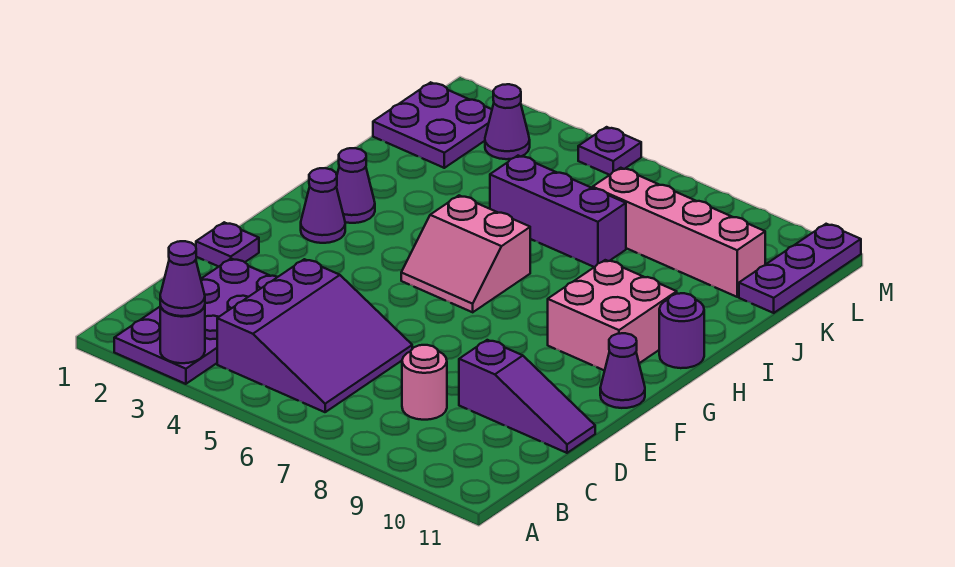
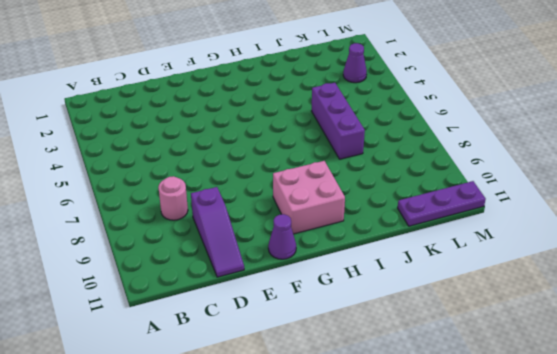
none -> purple plate A2:D3 level 1
none -> purple slope B4:D6 level 1 top 4
none -> purple plate E1 level 1

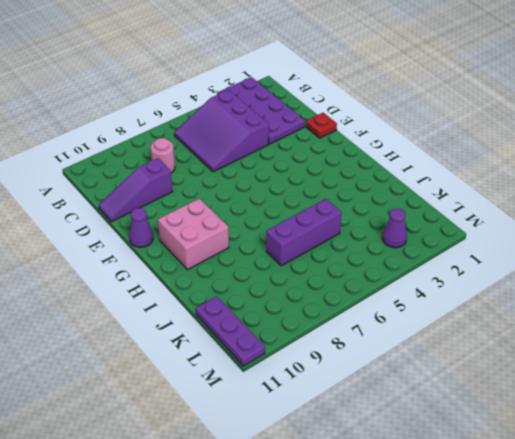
red plate E1 level 1 -> purple plate E1 level 1
none -> purple cone G2 level 1
none -> pink slope G5:H6 level 1 top H
none -> purple cone H2 level 1

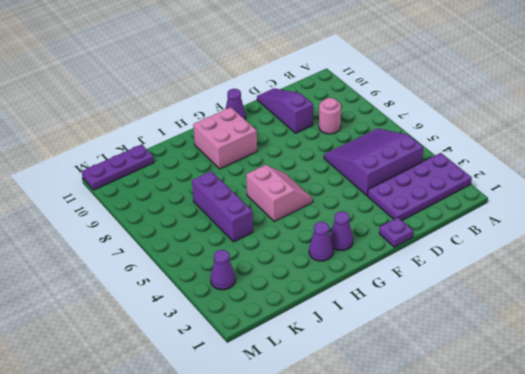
none -> purple round brick H11 level 1
none -> purple plate K1:L2 level 1
none -> pink brick K7:K10 level 1

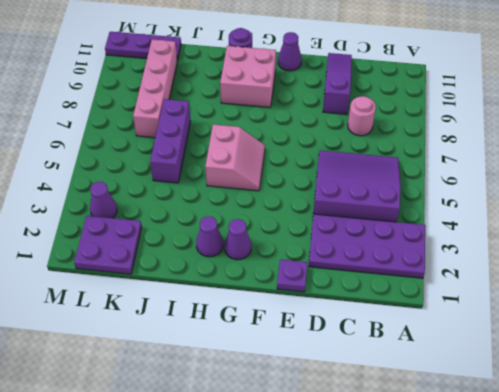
none -> purple plate M5 level 1
none -> purple round brick A3 level 2
none -> purple cone A3 level 3

